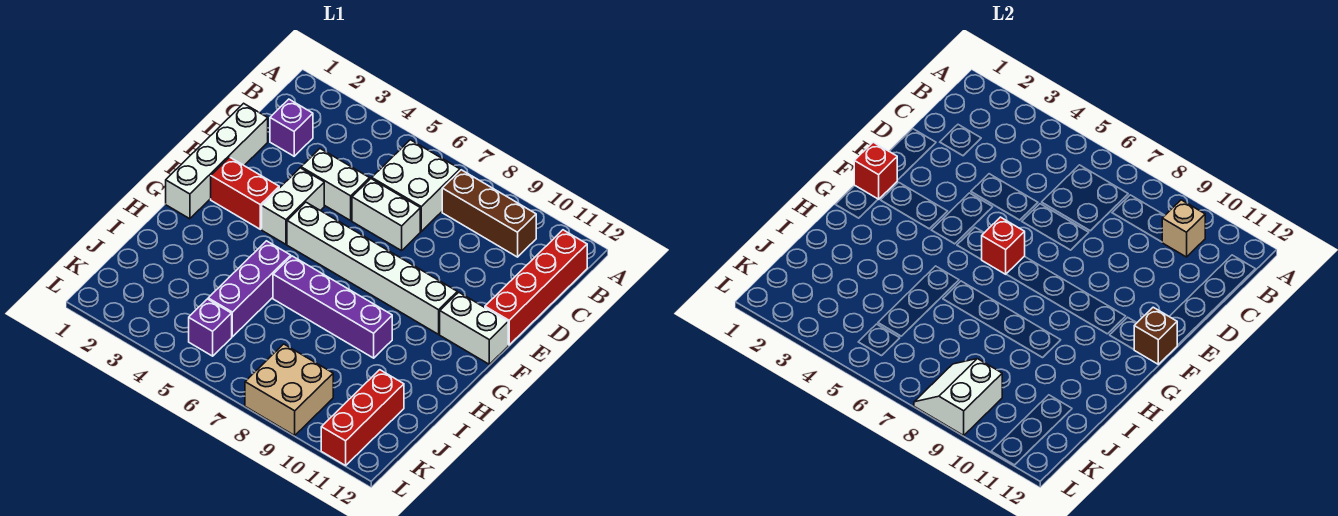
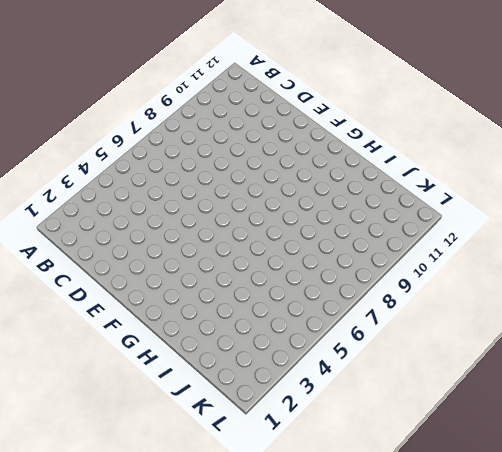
none -> white brick B6:C7 level 1
none -> brown brick B8:B10 level 1
none -> red brick B12:E12 level 1

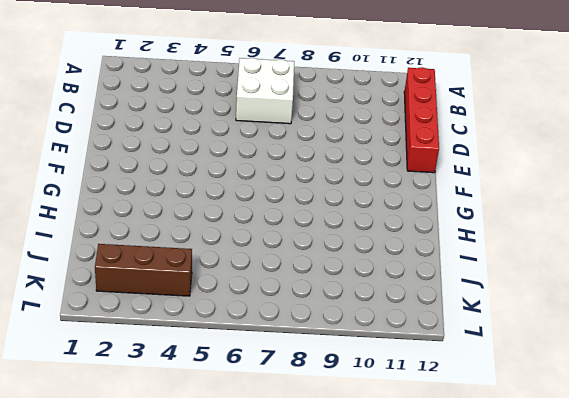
brown brick K2:K4 level 1 -> brown brick B8:B10 level 1
none -> purple brick C2 level 1
none -> white brick D1:G1 level 1
none -> white brick D4:D5 level 1

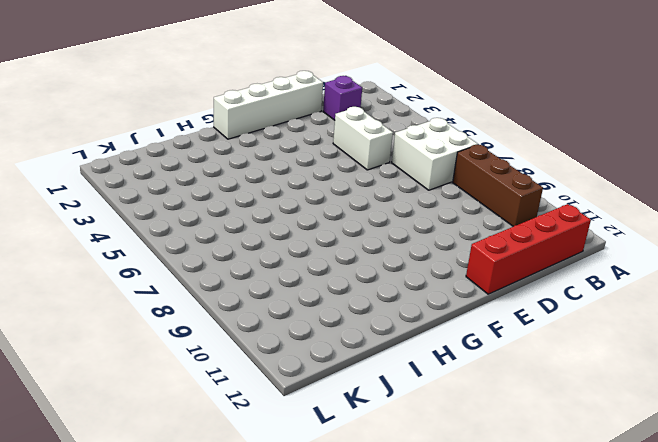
none -> white brick D6:D7 level 1
none -> white brick E4:F4 level 1
none -> red brick F2:F3 level 1

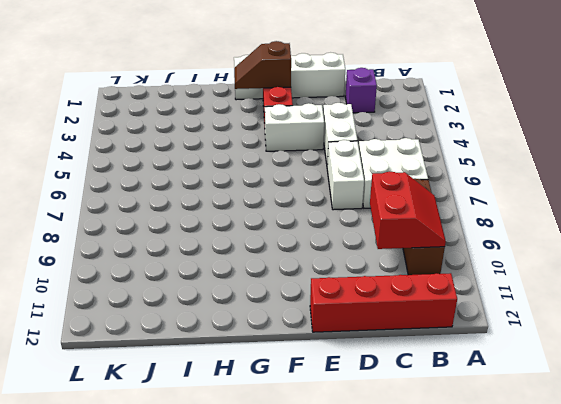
red slope B9:C10 level 2 top C -> tan brick B10 level 2
brown slope F2:G2 level 2 top F -> none
none -> white brick F5:F10 level 1
none -> white brick F11:F12 level 1
none -> purple brick H5:J5 level 1

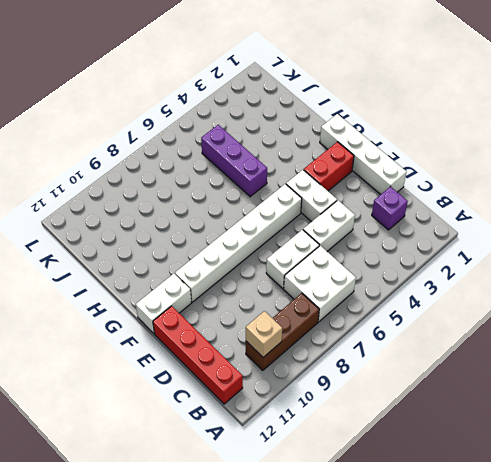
none -> purple brick H6:H9 level 1
none -> red brick J11:L11 level 1
none -> purple brick K5 level 1

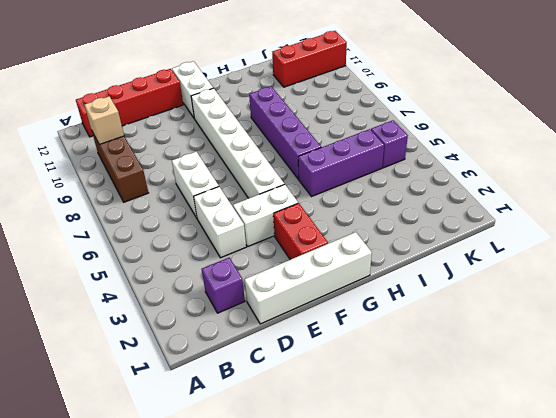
none -> white brick B6:C7 level 1
none -> tan brick K8:L9 level 1
none -> red brick F1 level 2

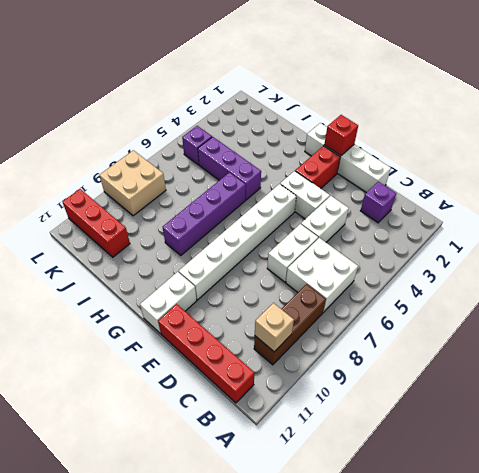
none -> red brick F6 level 2
none -> brown brick F12 level 2
none -> white slope K8:L9 level 2 top 9

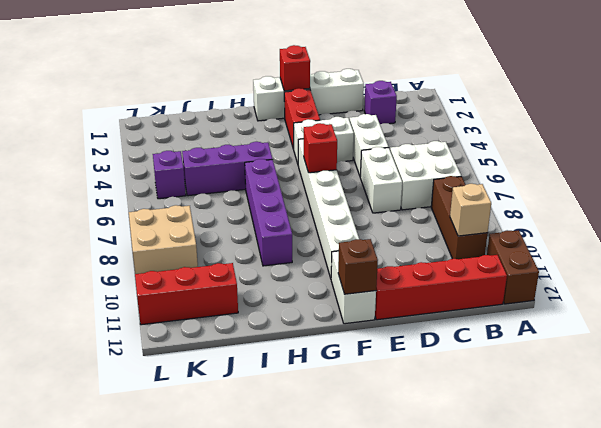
brown brick A11:A12 level 1 -> none
none -> white slope K8:L9 level 2 top 9

